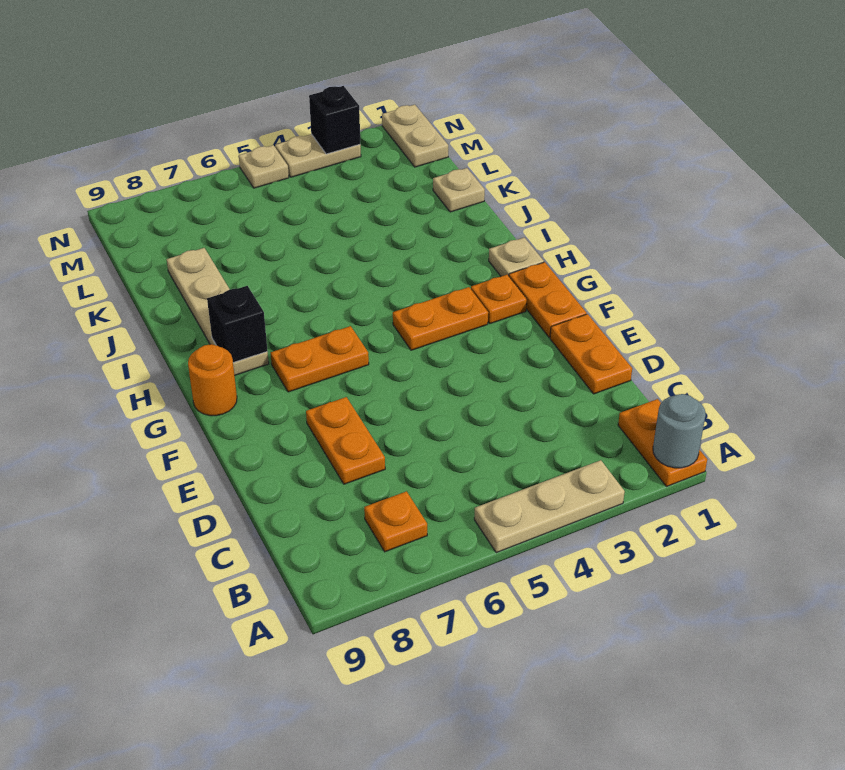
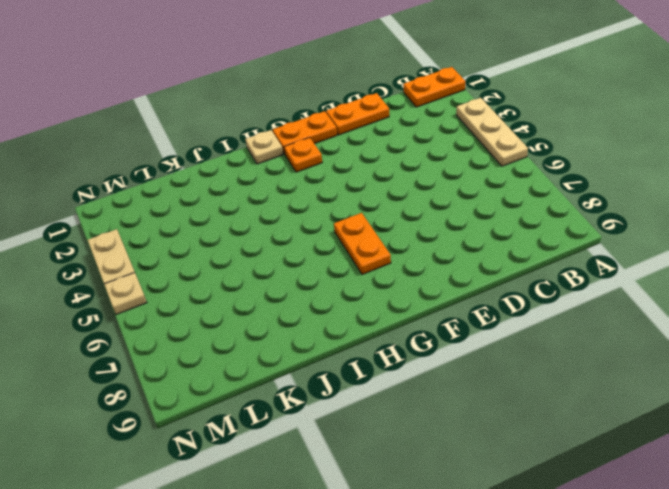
none -> orange plate B7 level 1
none -> orange plate D7:E7 level 1
none -> orange plate G3:G4 level 1

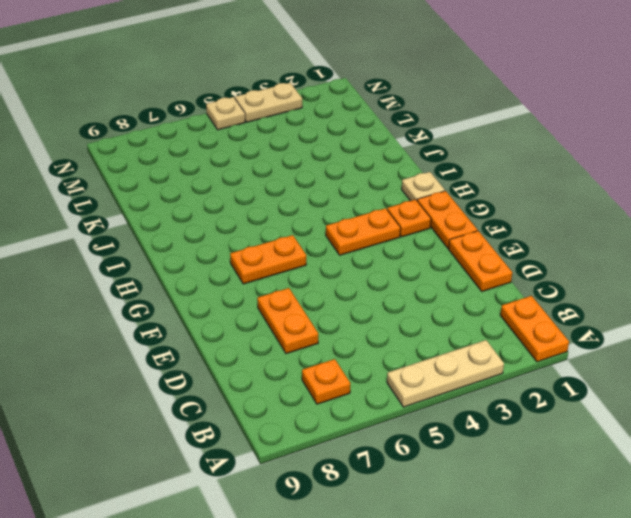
none -> orange round brick G9 level 1
none -> tan plate H8:K8 level 1
none -> tan plate K1 level 1

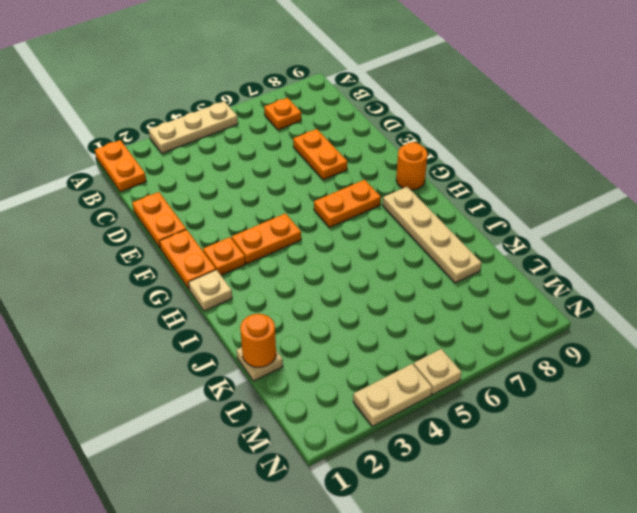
orange round brick K1 level 2 -> none
none -> tan plate M1:N1 level 1
none -> grey round brick A1 level 2
none -> black brick H8 level 2

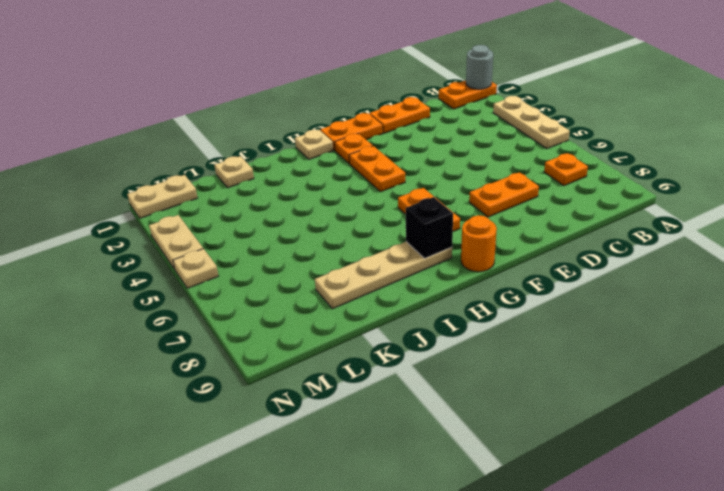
none -> black brick N3 level 2

